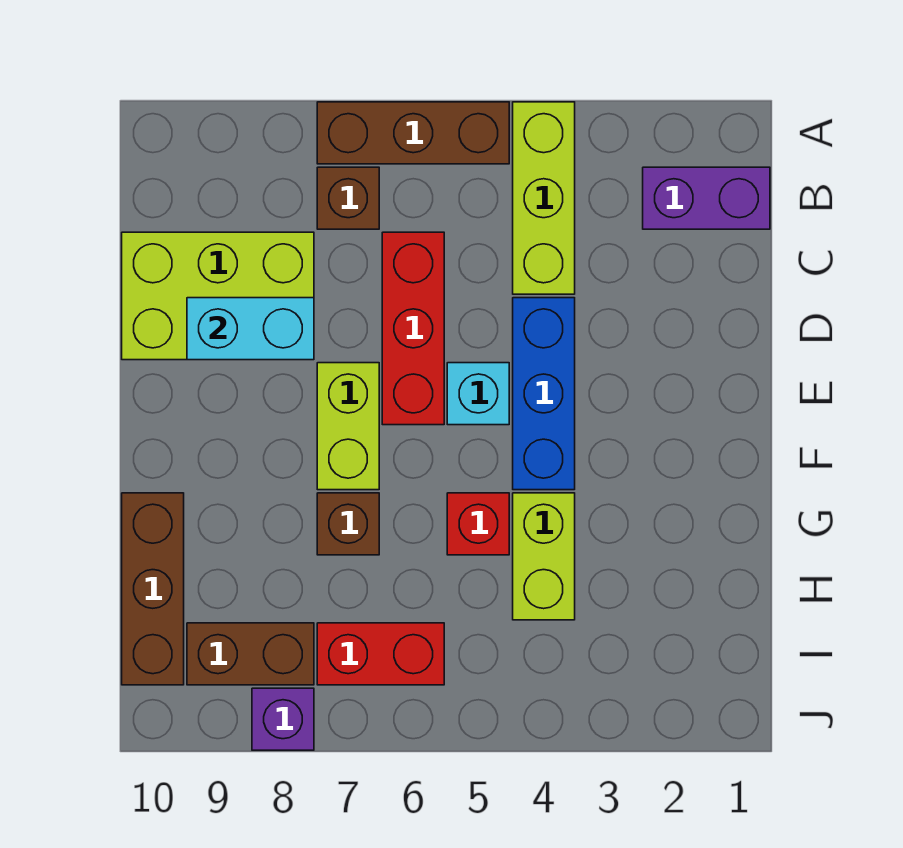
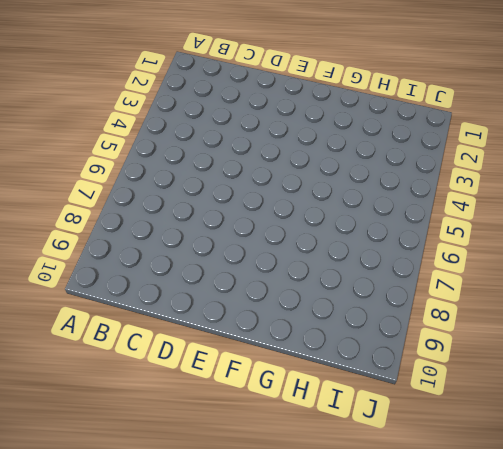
none -> lime brick A4:C4 level 1
none -> brown brick A5:A7 level 1
none -> purple brick B1:B2 level 1

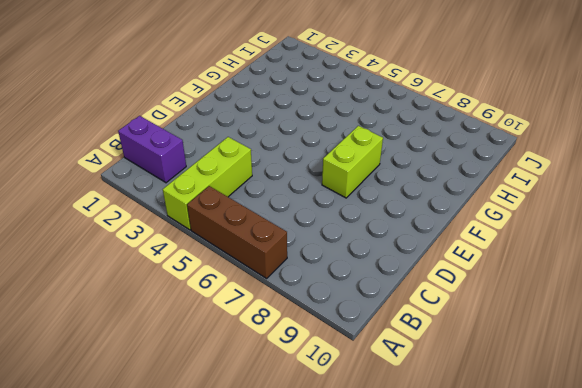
none -> brown brick B7 level 1
none -> red brick C6:E6 level 1
none -> lime brick C8:D10 level 1

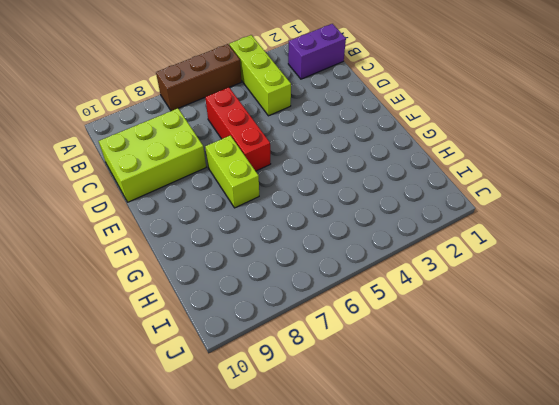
none -> brown brick B7 level 1
none -> blue brick D4:F4 level 1
none -> cyan brick E5 level 1

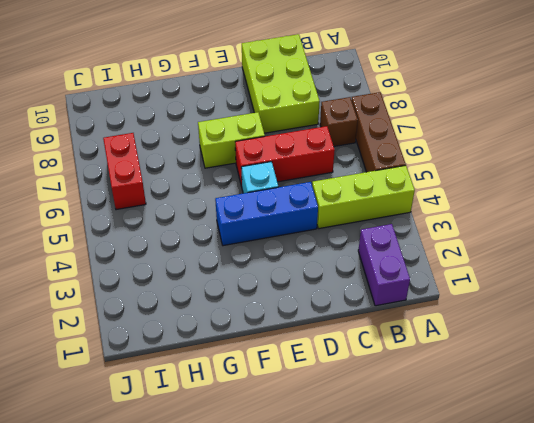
none -> lime brick G4:H4 level 1
none -> red brick G5 level 1
none -> brown brick G7 level 1

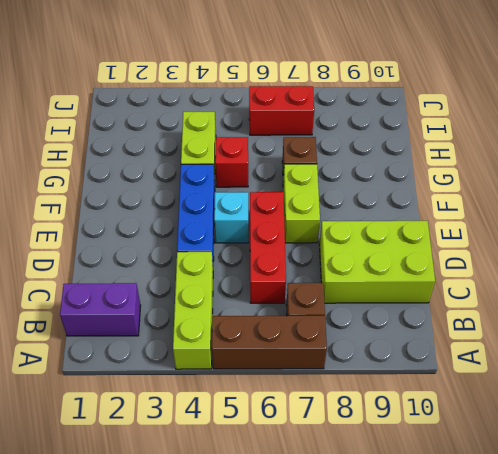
none -> brown brick G10:I10 level 1
none -> brown brick I8:I9 level 1
none -> purple brick J8 level 1

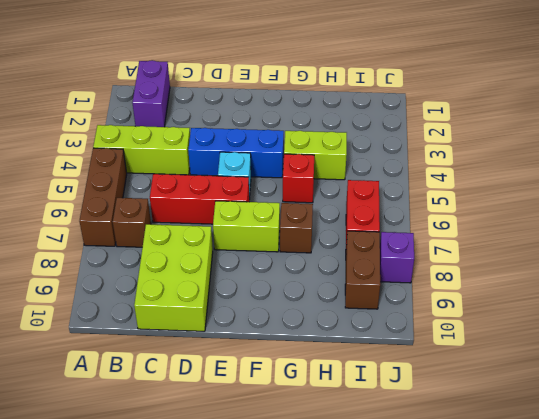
none -> brown brick G10:I10 level 1
none -> cyan brick D8:D9 level 2

